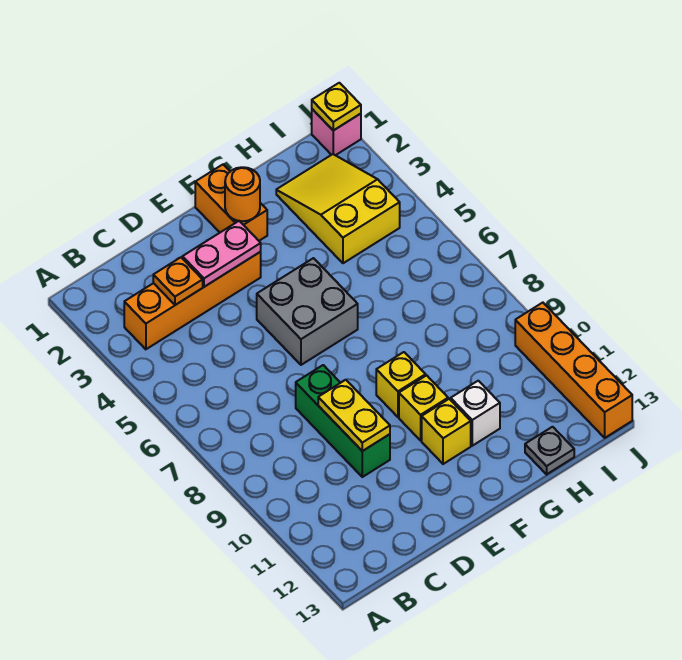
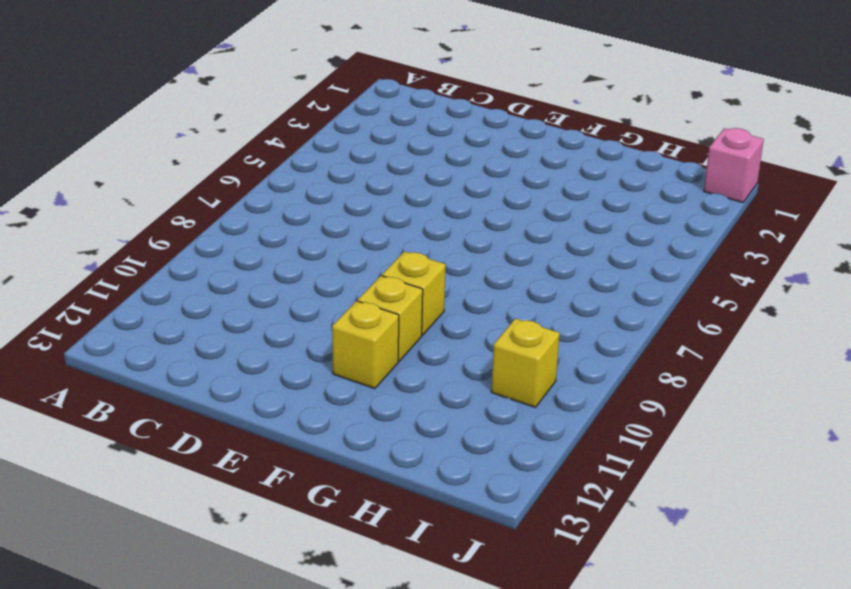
yellow brick I10 level 1 -> none
none -> orange brick B3:E3 level 1
none -> green brick D8:D10 level 1
none -> grey brick E5:F6 level 1

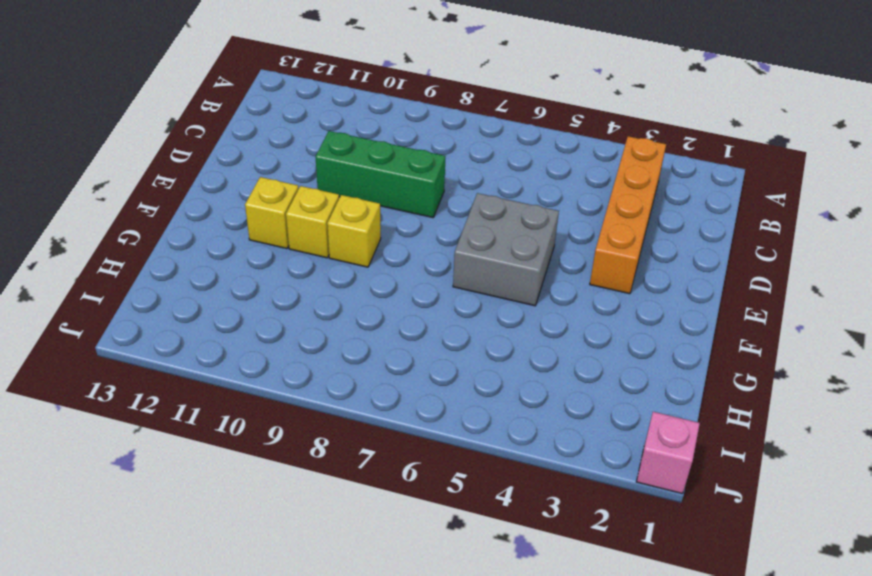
none -> orange brick F1:F2 level 1
none -> white brick G11 level 1
none -> yellow slope H2:I4 level 1 top 4

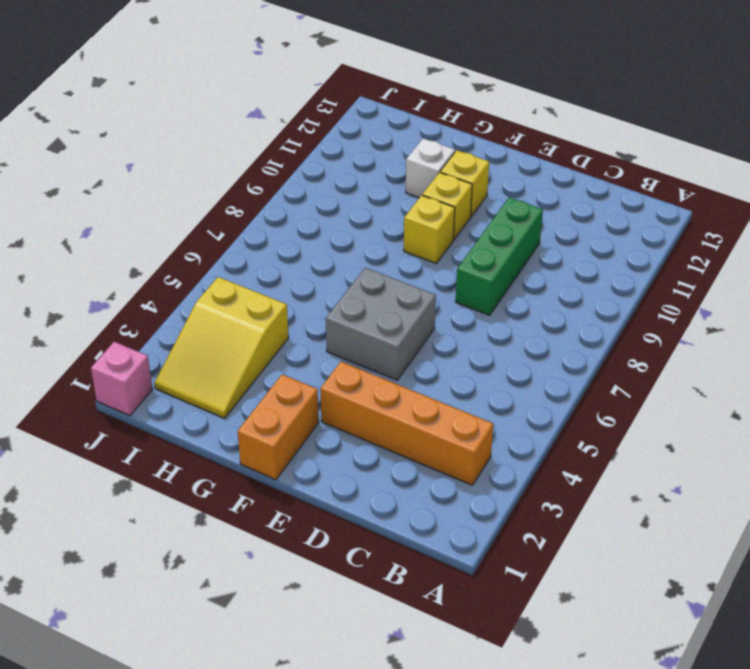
none -> grey plate H13 level 1
none -> orange brick J10:J13 level 1
none -> orange plate C3 level 2

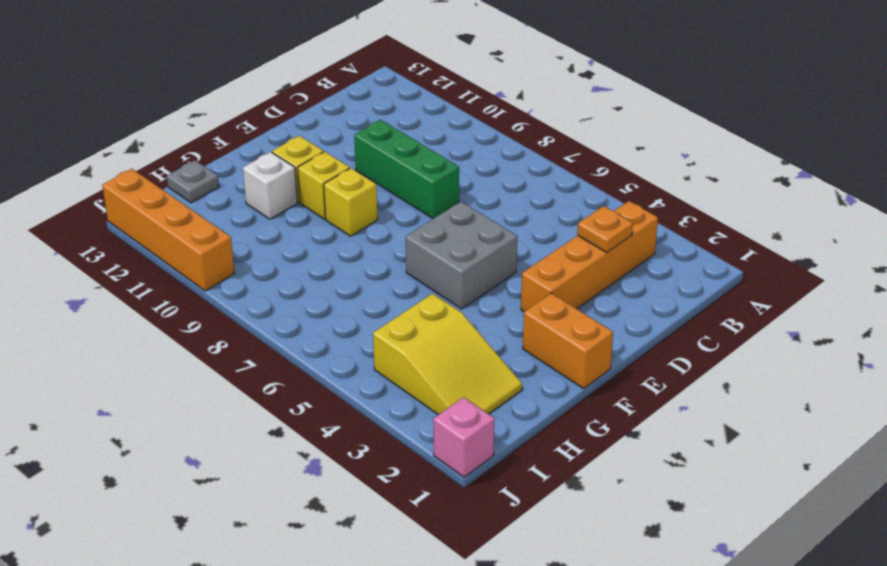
none -> pink plate D3:E3 level 2
none -> yellow plate D9:D10 level 2
none -> orange round brick F2 level 2

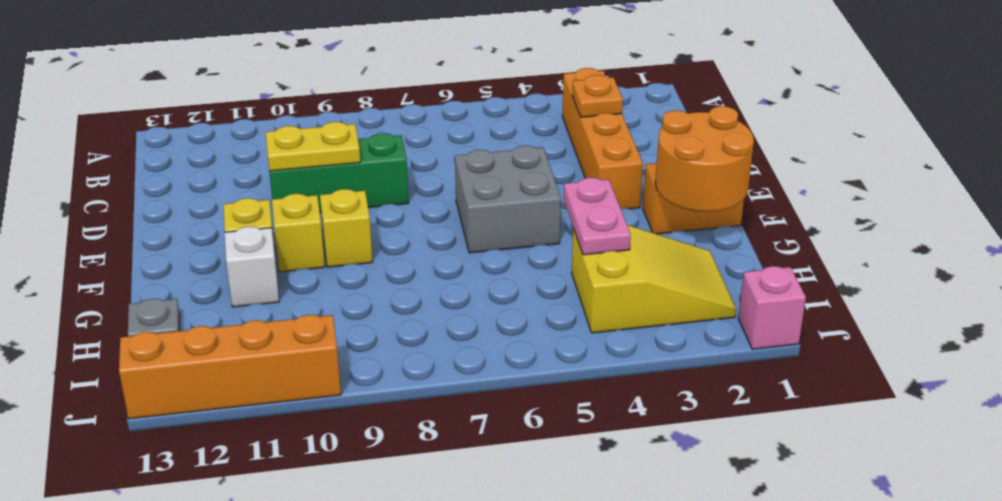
orange round brick F1:G2 level 2 -> orange round brick F2 level 2
pink plate G4:H4 level 2 -> pink plate D3:E3 level 2
none -> yellow plate J1 level 2

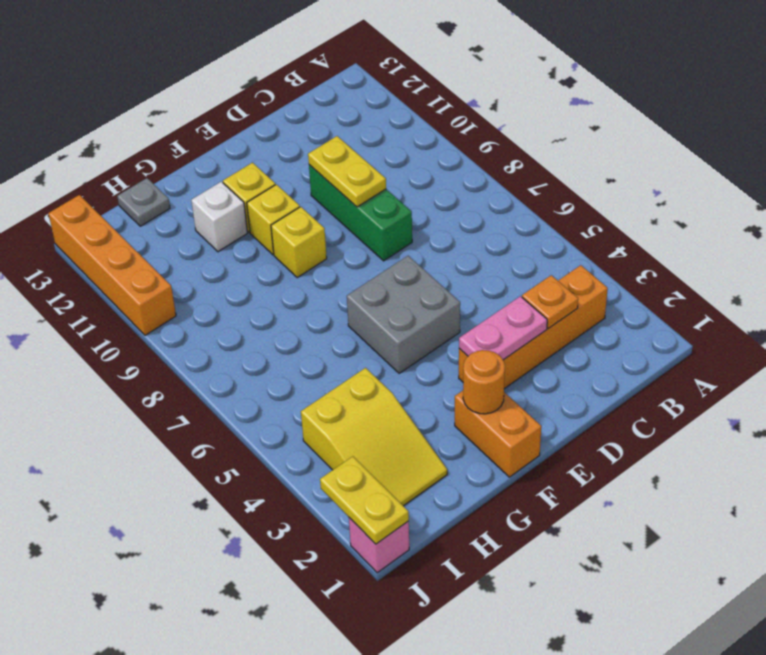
yellow plate J1:J2 level 2 -> yellow plate J1 level 2

